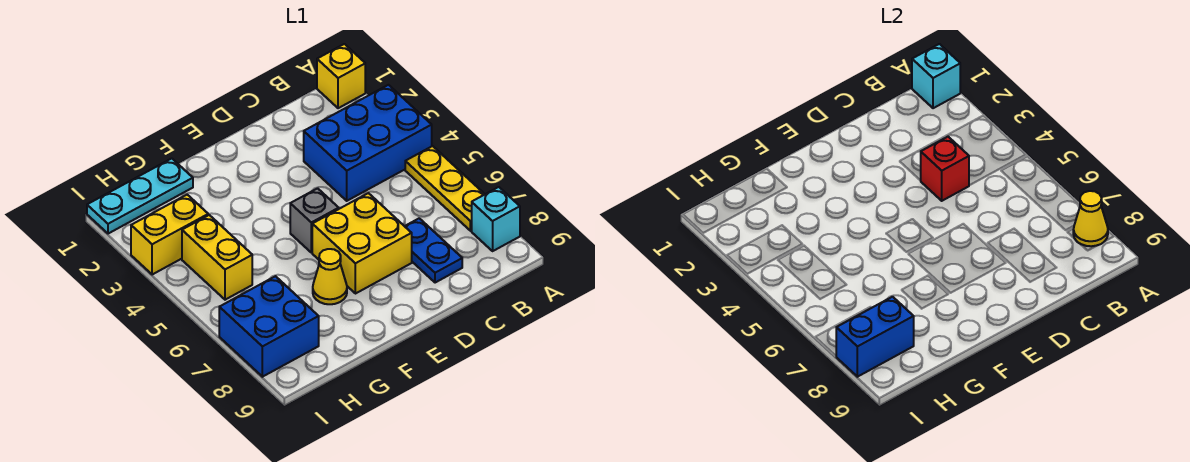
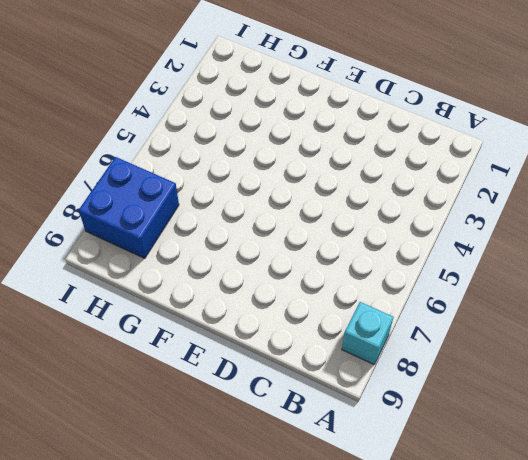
none -> yellow brick A1 level 1
none -> blue brick A3:C4 level 1
none -> yellow plate A5:A7 level 1

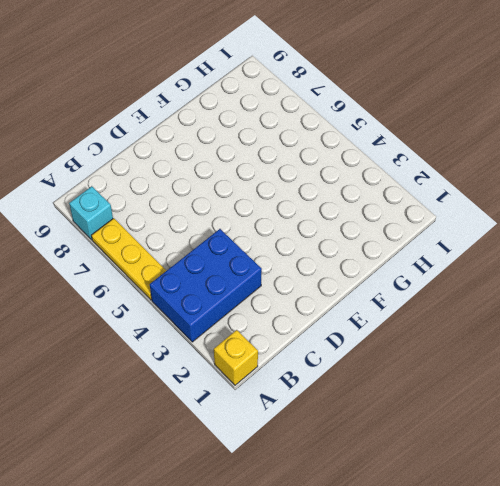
none -> blue plate C7:C8 level 1
none -> yellow brick D6:E7 level 1
none -> grey brick E5 level 1

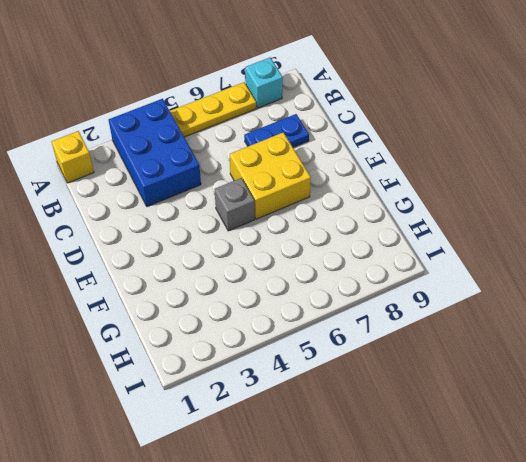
none -> yellow cone F7 level 1
none -> cyan plate G1:I1 level 1
none -> yellow brick H3:I3 level 1

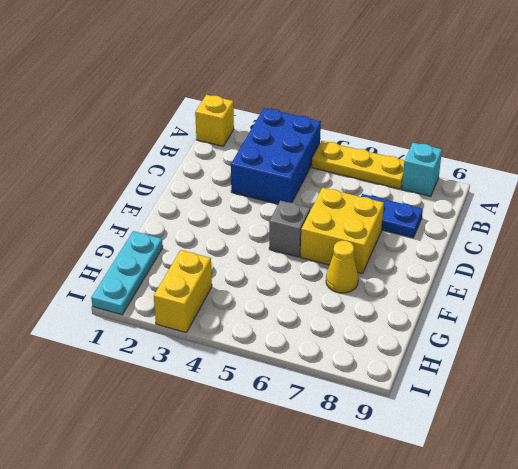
none -> yellow brick H4:H5 level 1
none -> blue brick H7:I8 level 1
none -> cyan brick A1 level 2

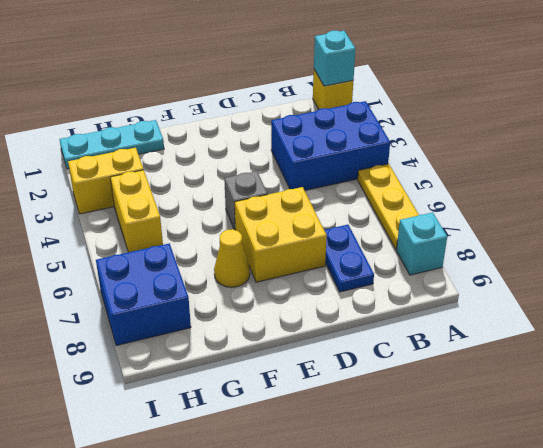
none -> yellow cone A8 level 2
none -> red brick C4 level 2
none -> blue brick H8:I8 level 2

